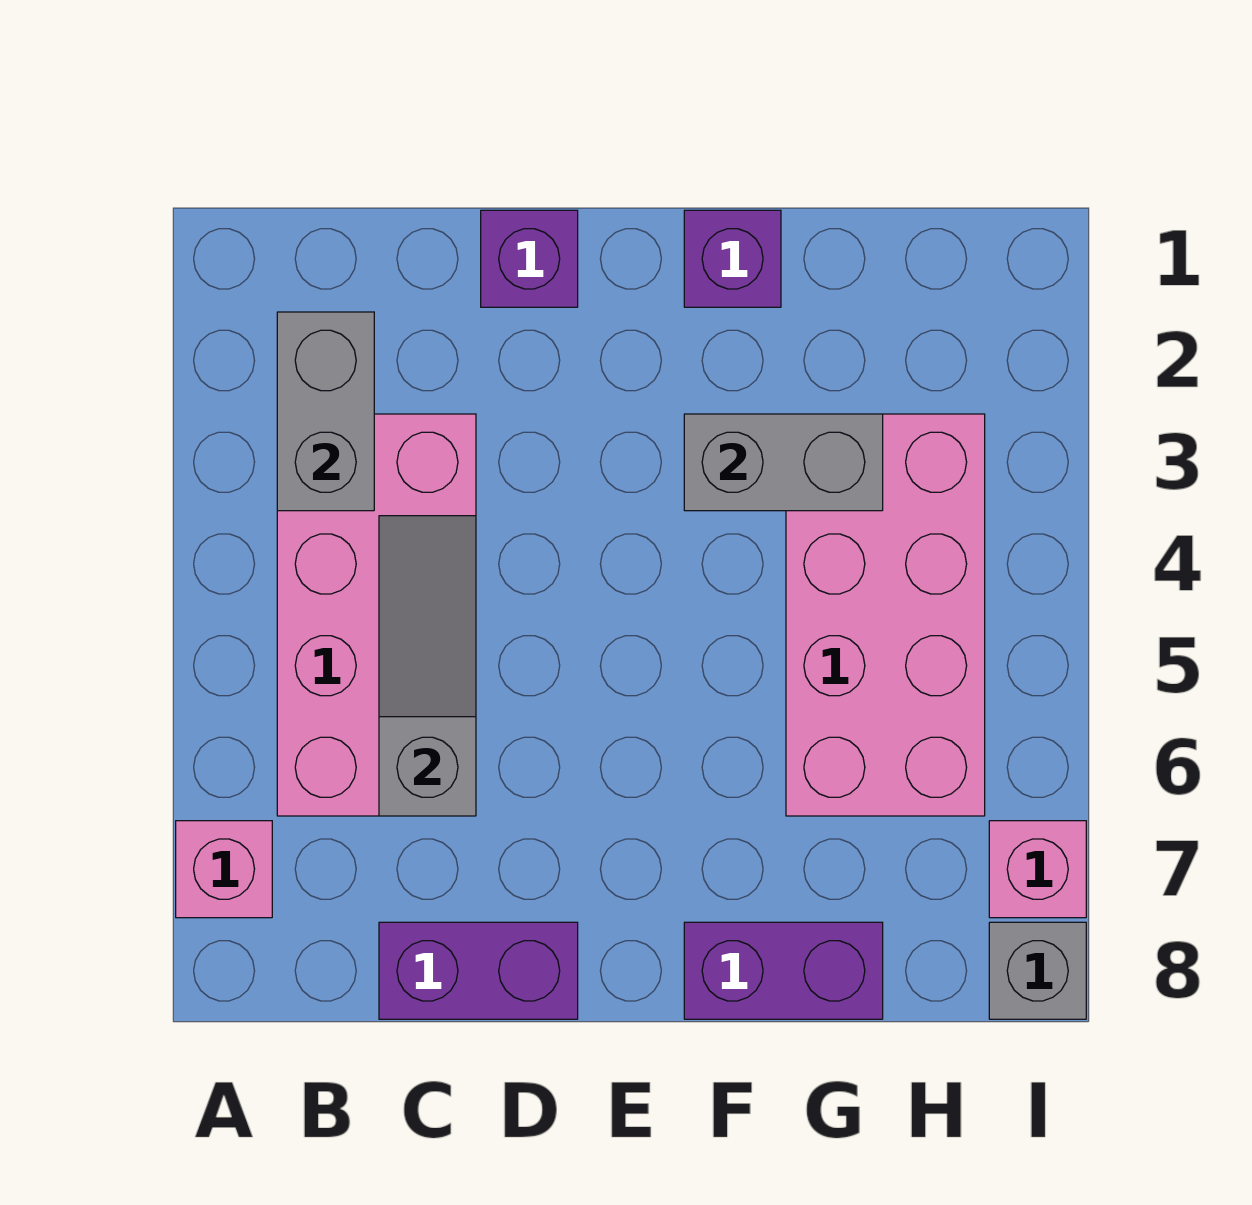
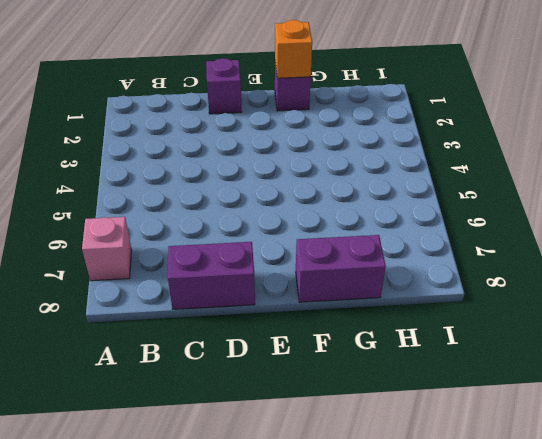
orange brick F1 level 2 -> none
none -> pink brick B3:C6 level 1
none -> pink brick G3:H6 level 1
none -> pink brick I7 level 1

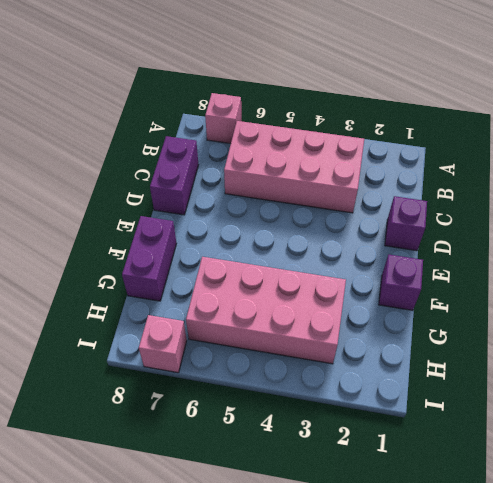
none -> grey brick I8 level 1
none -> grey brick B2:B3 level 2
none -> grey slope C4:C6 level 2 top 6

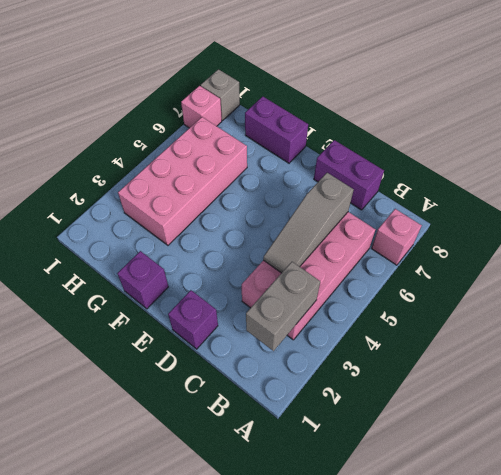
none -> grey brick F3:G3 level 2

